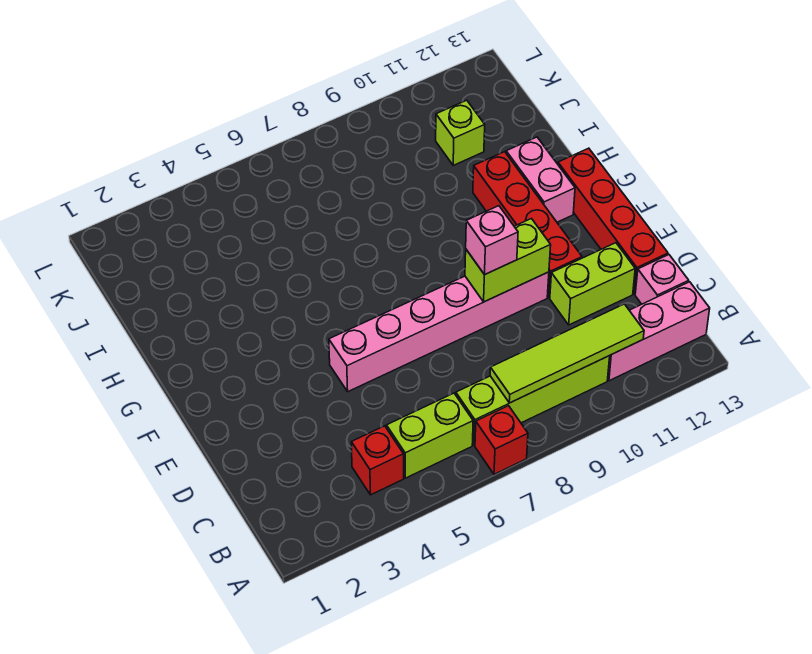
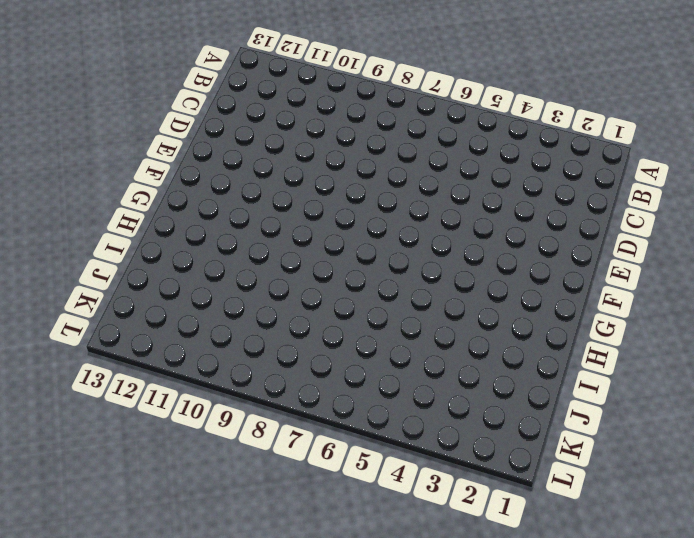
none -> red brick A7 level 1
none -> red brick B4 level 1
none -> lime brick B5:B6 level 1

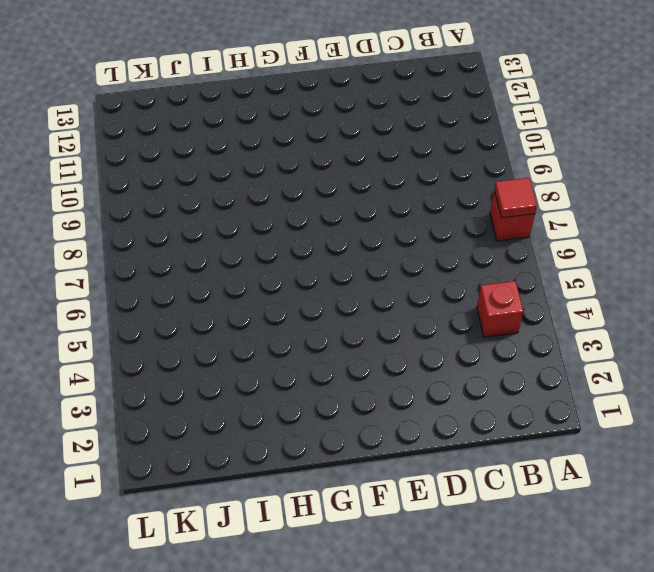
red tile A7 level 2 -> none
none -> lime brick B5:B6 level 1
none -> lime brick B7:B10 level 1
none -> pink brick B11:B13 level 1

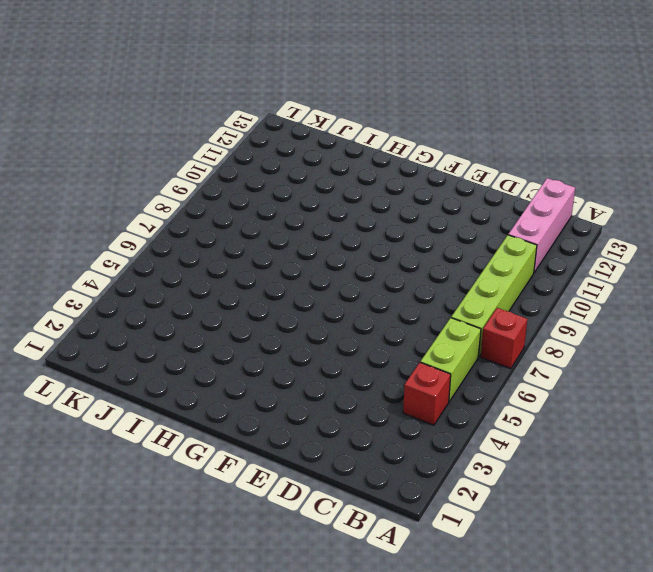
none -> pink brick C13 level 1
none -> lime brick D11:D12 level 1
none -> red brick D13:G13 level 1

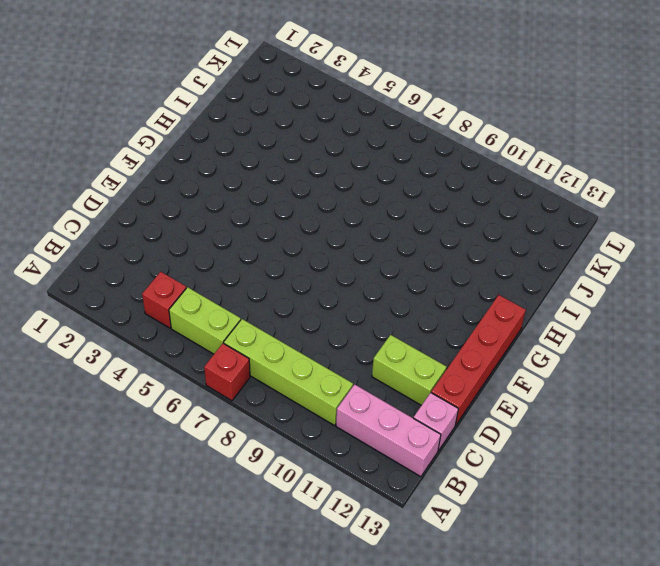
none -> pink brick E5:E10 level 1
none -> red brick E11:H11 level 1
none -> pink brick G12:H12 level 1

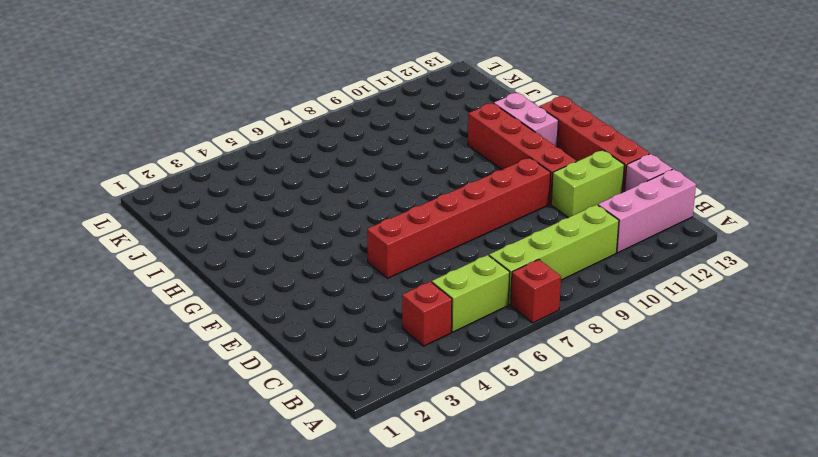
red brick E5:E10 level 1 -> pink brick E5:E10 level 1
none -> lime brick J11 level 1
none -> lime tile B8:B11 level 2
none -> lime brick E9:E10 level 2

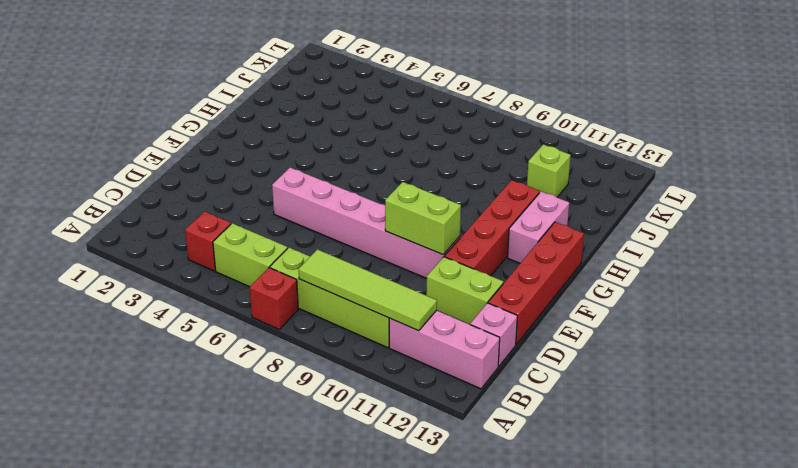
none -> pink brick E9 level 3

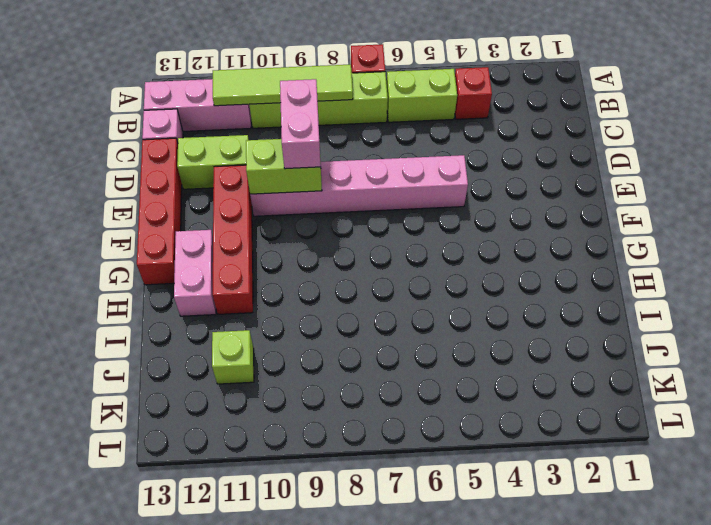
pink brick D9:E9 level 3 -> pink brick E9 level 3

